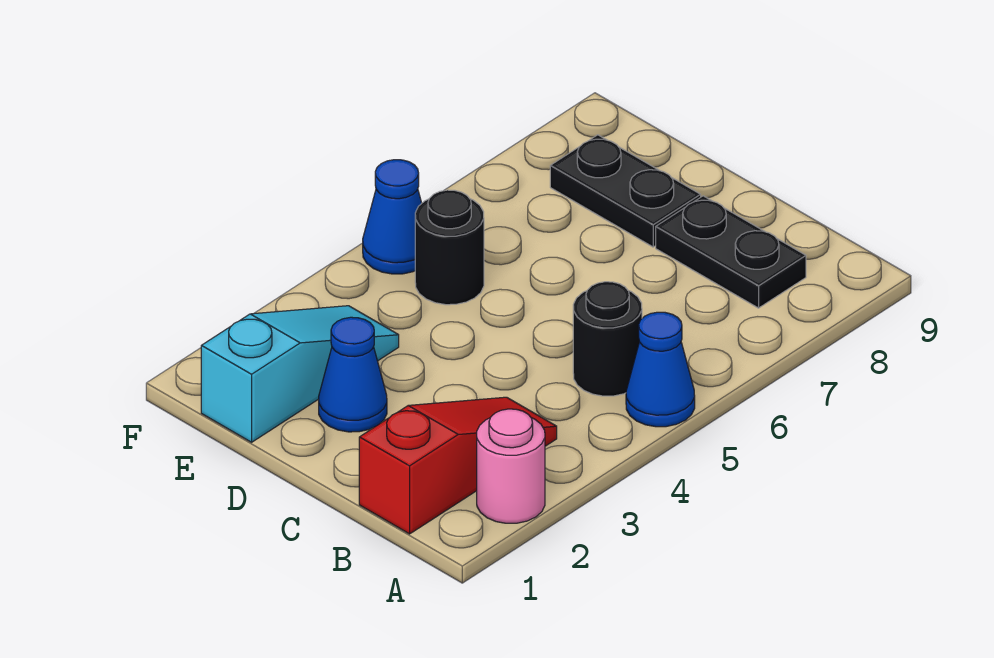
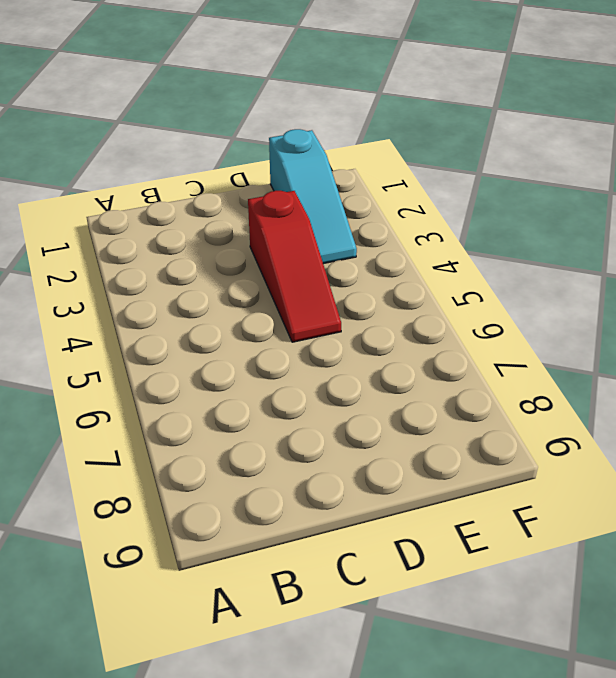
red slope D3:D5 level 1 top 3 -> red slope B1:B3 level 1 top 1
none -> pink round brick A2 level 1
none -> blue cone A5 level 1

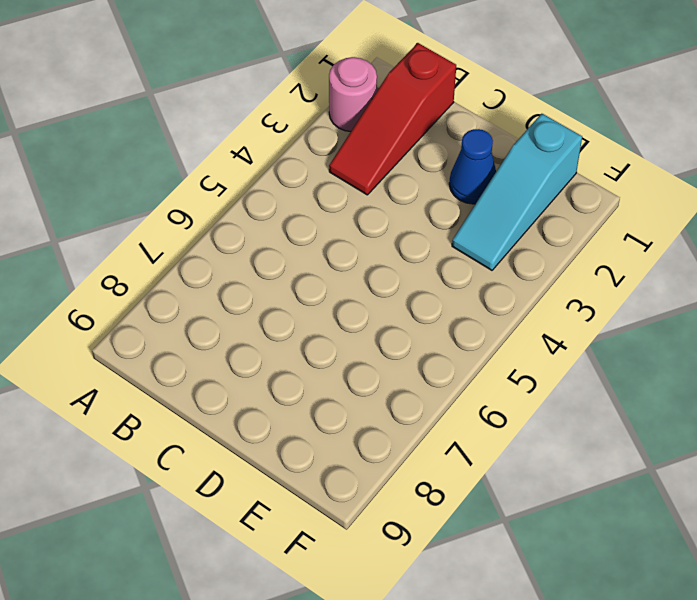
none -> blue cone A5 level 1
none -> black round brick B5 level 1

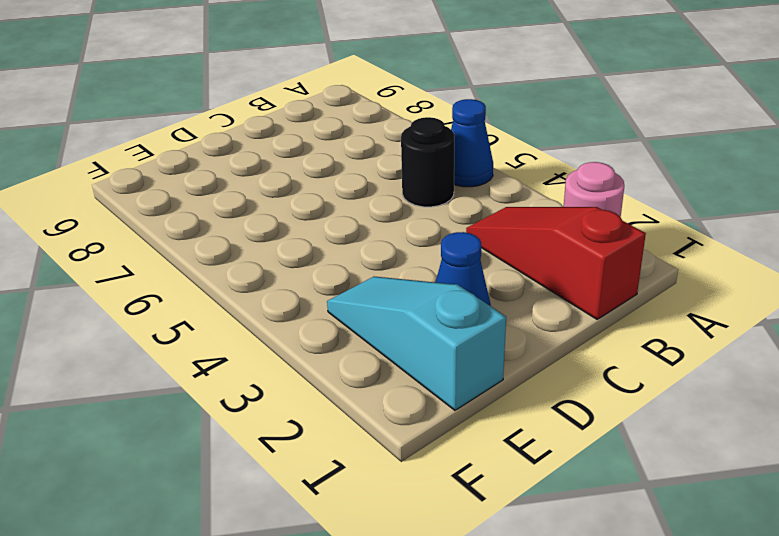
none -> black plate B8:C8 level 1
none -> black plate D8:E8 level 1

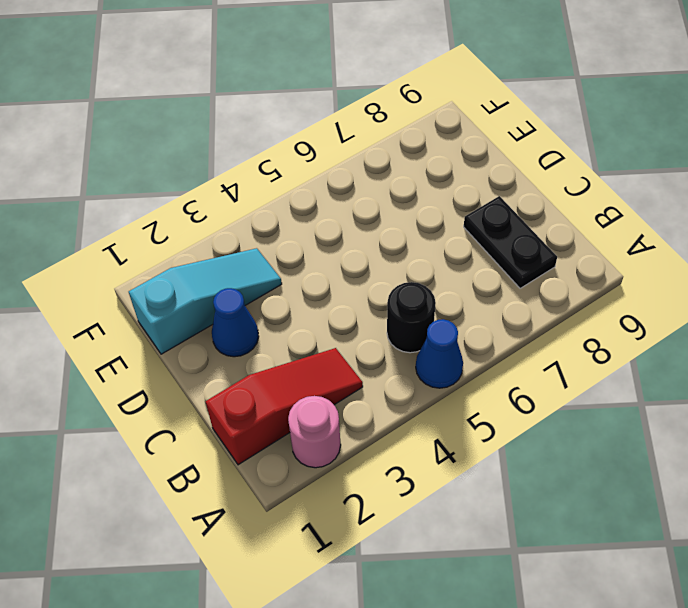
none -> black plate D8:E8 level 1
none -> black round brick E5 level 1

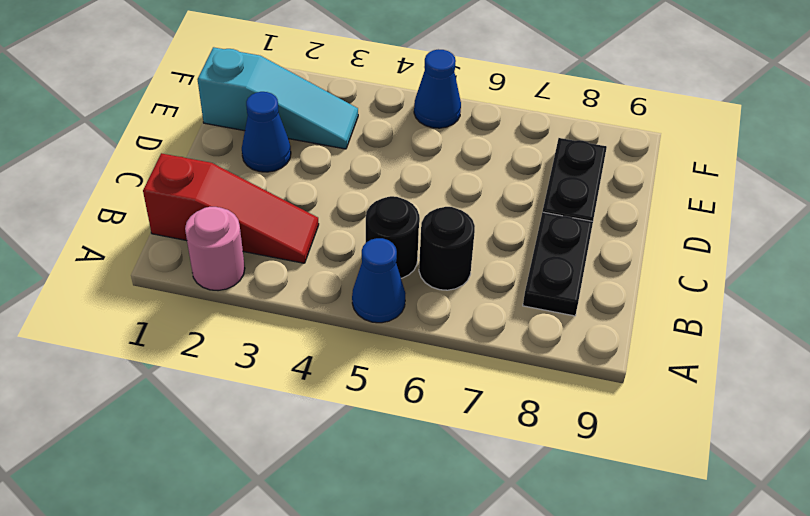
black round brick B6 level 1 -> black round brick E5 level 1

